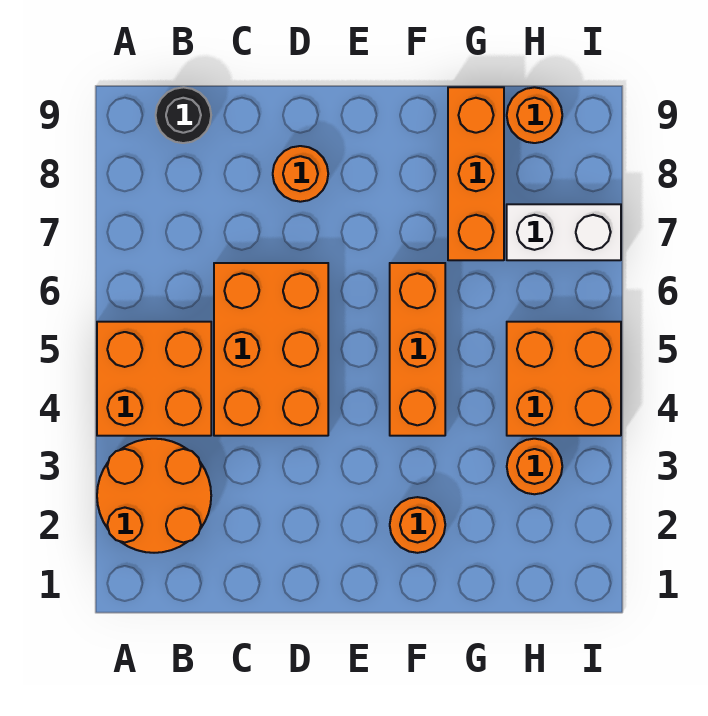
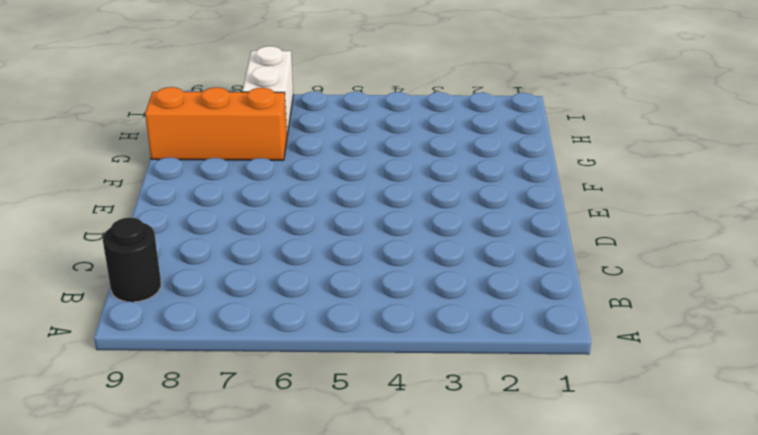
none -> orange round brick A2:B3 level 1
none -> orange brick A4:B5 level 1
none -> orange brick C4:D6 level 1

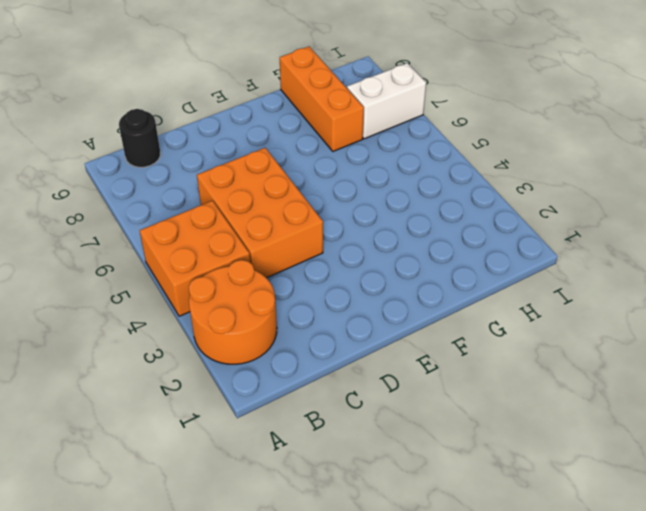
none -> orange round brick D8 level 1
none -> orange round brick F2 level 1
none -> orange brick F4:F6 level 1

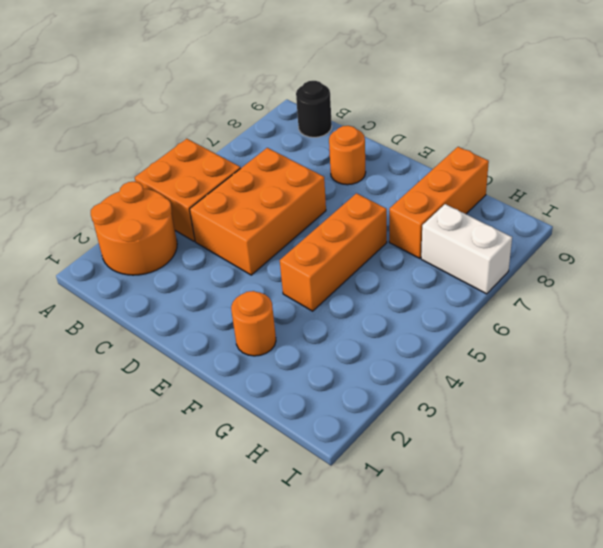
none -> orange round brick H3 level 1
none -> orange brick H4:I5 level 1
none -> orange round brick H9 level 1

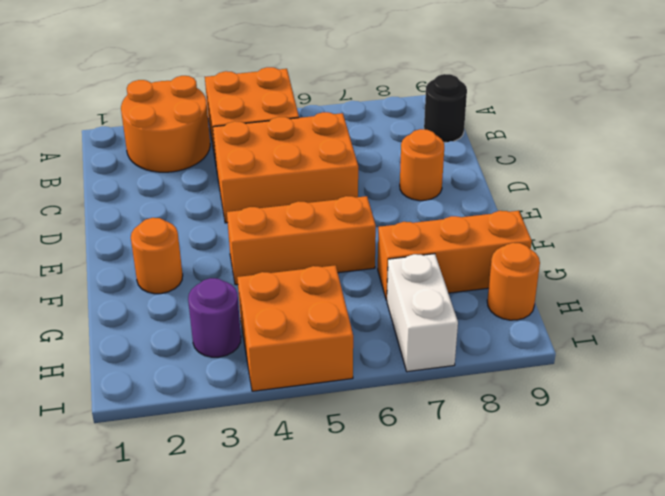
purple round brick H3 level 1 -> orange round brick H3 level 1

